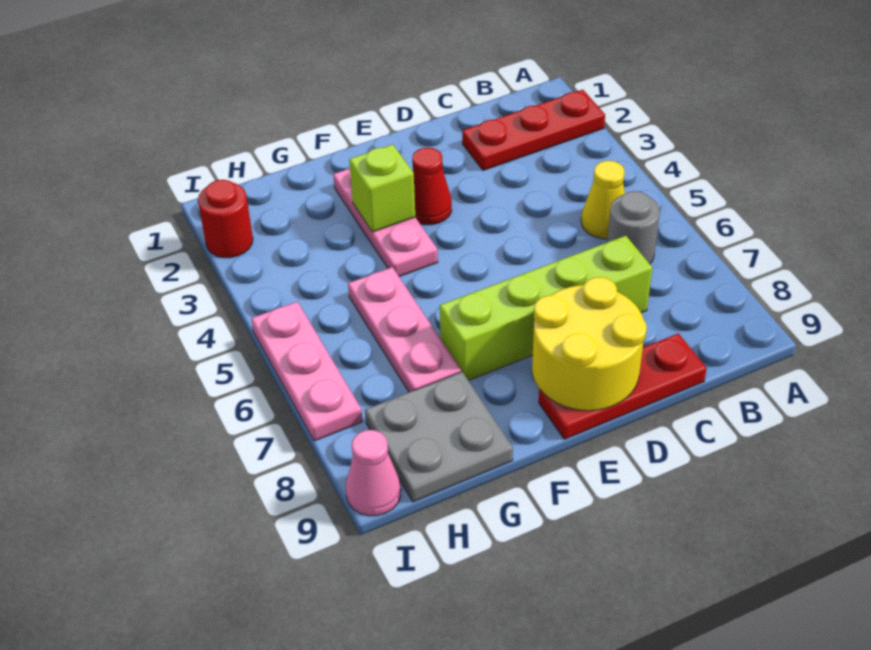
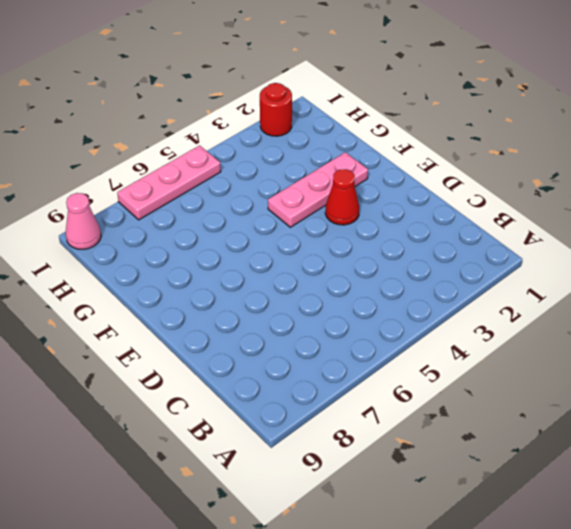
none -> red plate A2:C2 level 1
none -> yellow cone B5 level 1
none -> grey round brick B6 level 1

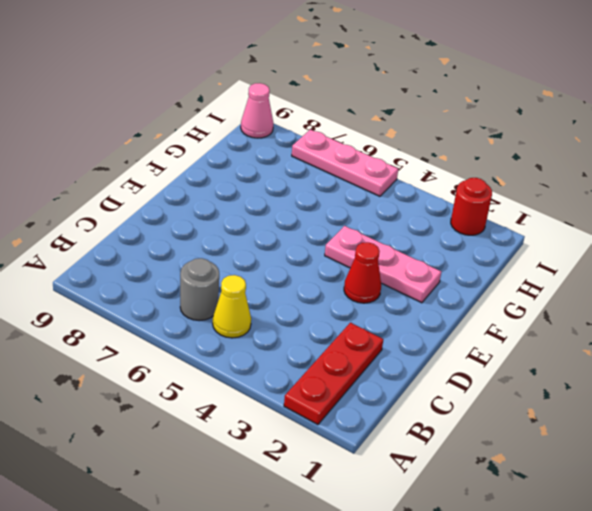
none -> lime brick C7:F7 level 1
none -> red plate C9:E9 level 1
none -> pink plate G5:G7 level 1

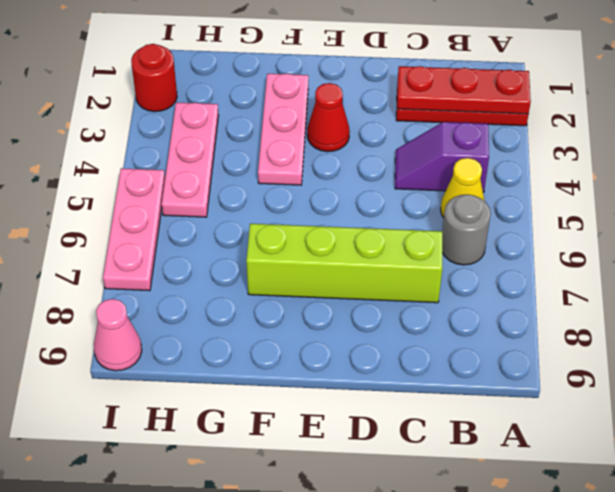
red plate A2:C2 level 2 -> red plate C9:E9 level 1
purple slope B4:C4 level 1 top B -> none
pink plate H3:H5 level 1 -> pink plate G5:G7 level 1
none -> grey plate G8:H9 level 1
none -> yellow round brick D8:E9 level 2
none -> lime brick F3 level 2

